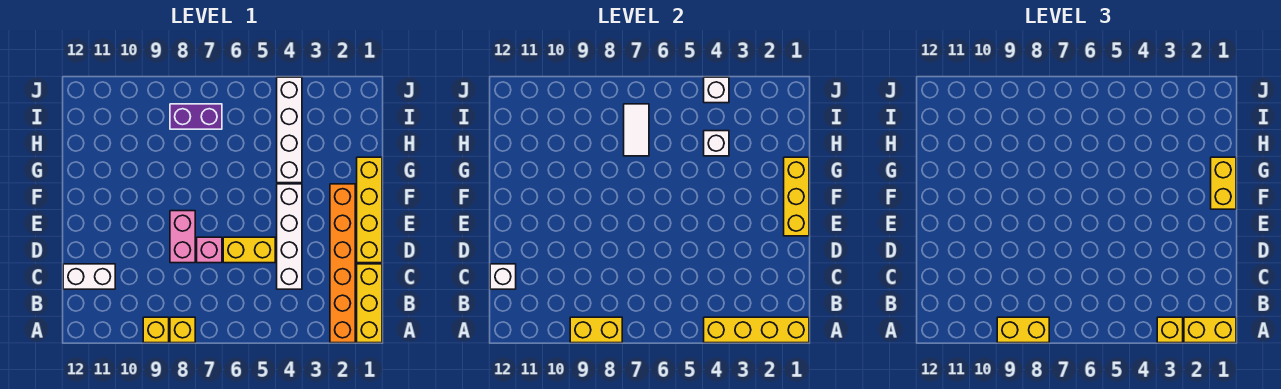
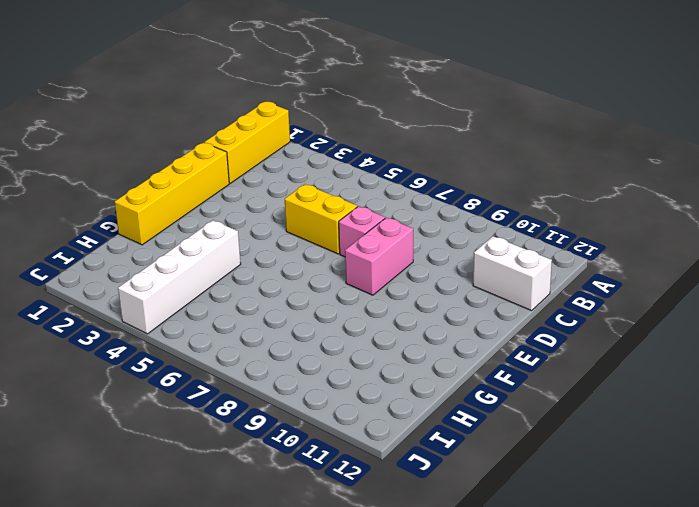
none -> orange brick A2:F2 level 1
none -> yellow brick A8 level 1
none -> yellow brick A9 level 1

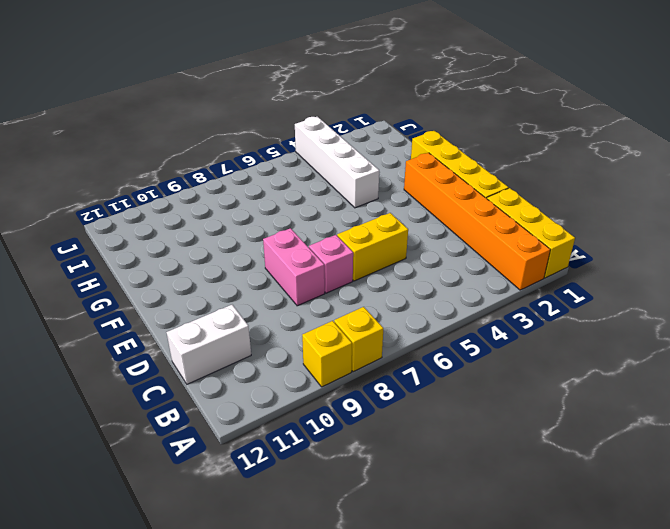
none -> white brick C4:F4 level 1
none -> purple brick I7:I8 level 1
none -> yellow brick A1:A4 level 2

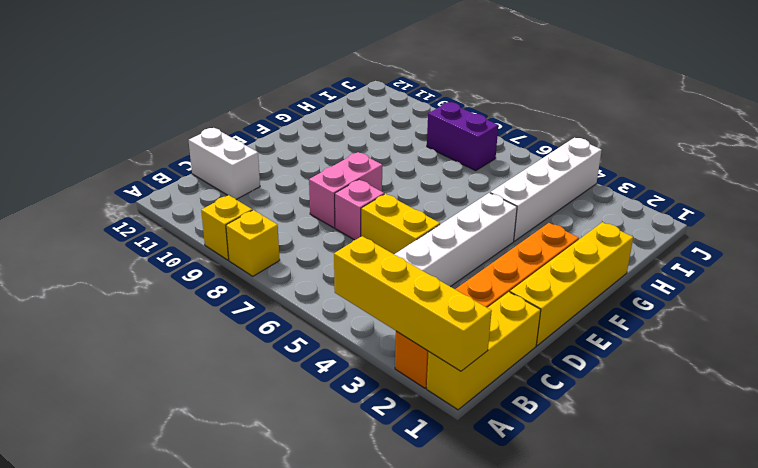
none -> yellow brick A8:A9 level 2
none -> white brick C12 level 2
none -> yellow brick E1:G1 level 2

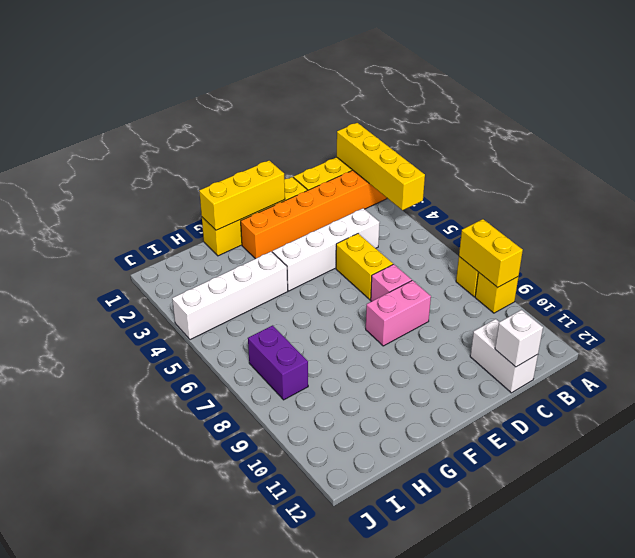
none -> white brick H4 level 2
none -> white tile H7:I7 level 2
none -> white brick J4 level 2

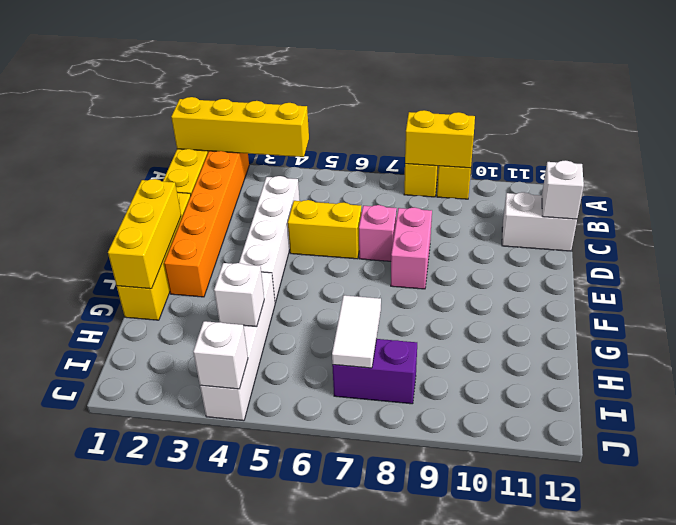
none -> yellow brick A1:A2 level 3
none -> yellow brick A3 level 3
none -> yellow brick A8:A9 level 3

